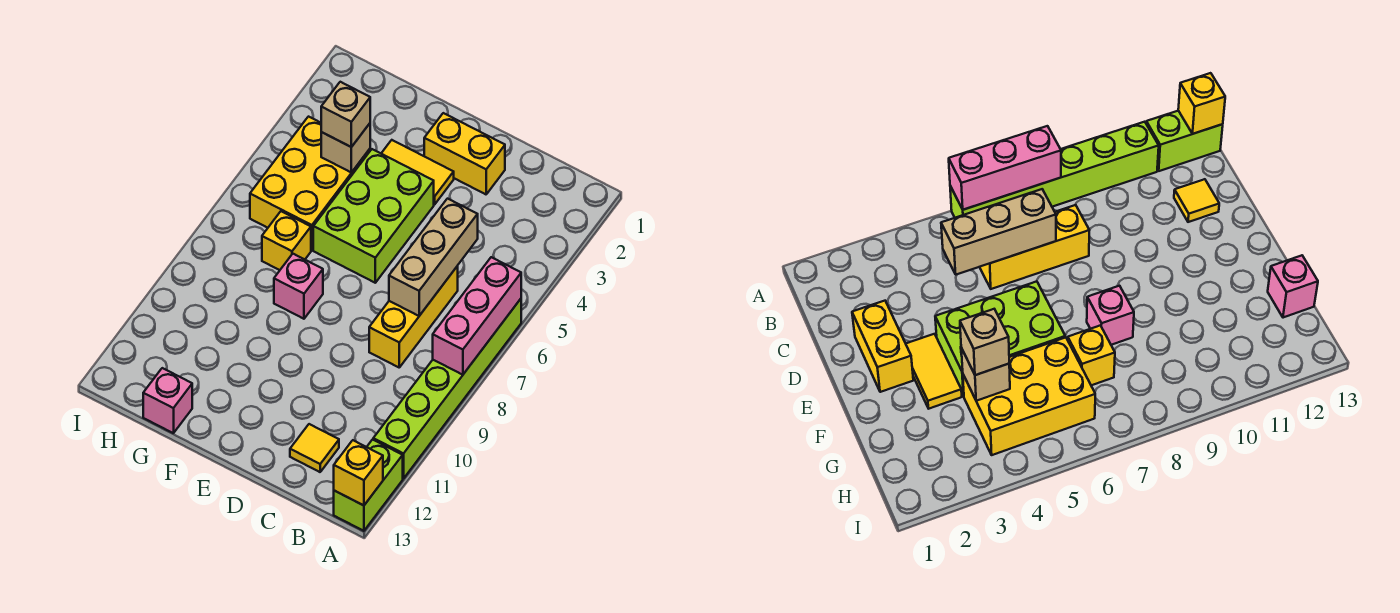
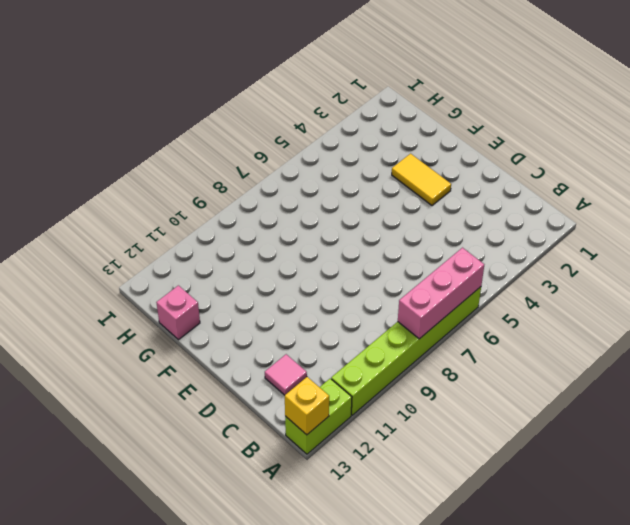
pink tile C12 level 1 -> yellow tile C12 level 1
none -> yellow brick C6:C8 level 1
none -> yellow brick D2:E2 level 1
none -> lime brick E4:F6 level 1

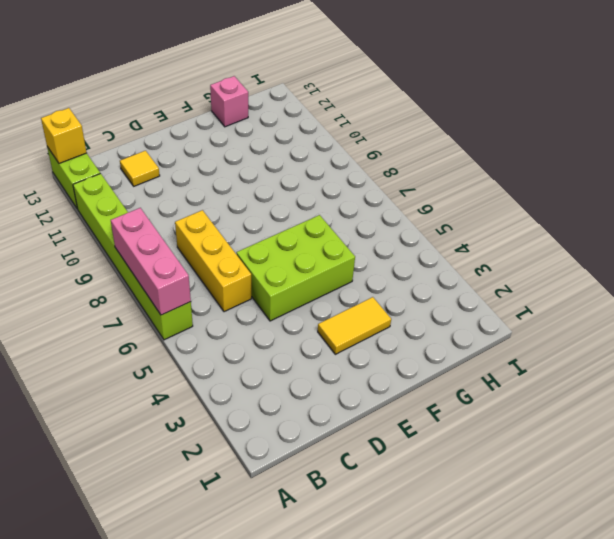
lime brick D5:F6 level 1 -> lime brick E4:F6 level 1
none -> yellow brick D2:E2 level 1
none -> pink brick F8 level 1
none -> yellow brick G4:H6 level 1

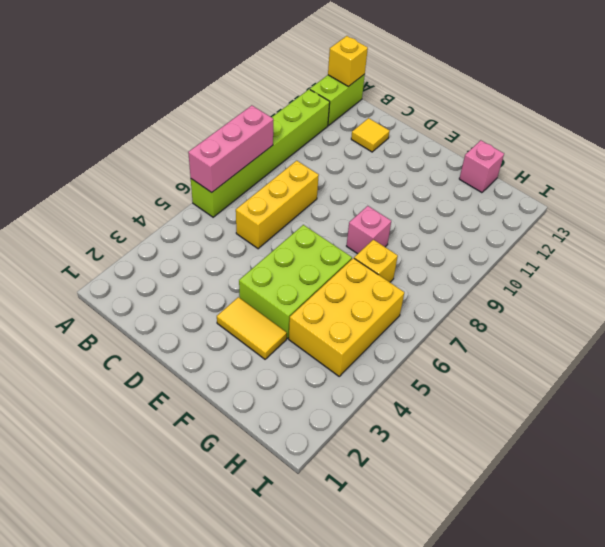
none -> yellow brick D2:E2 level 1
none -> tan brick C5:C7 level 2
none -> tan brick G4 level 2

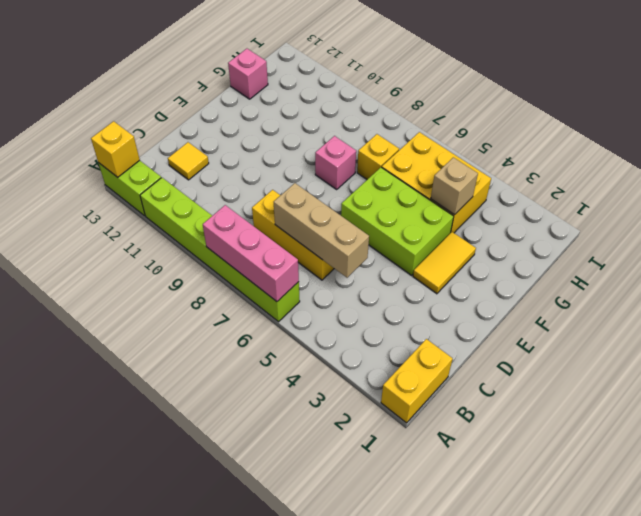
yellow brick A1:B1 level 1 -> yellow brick D2:E2 level 1
none -> tan brick G4 level 3

